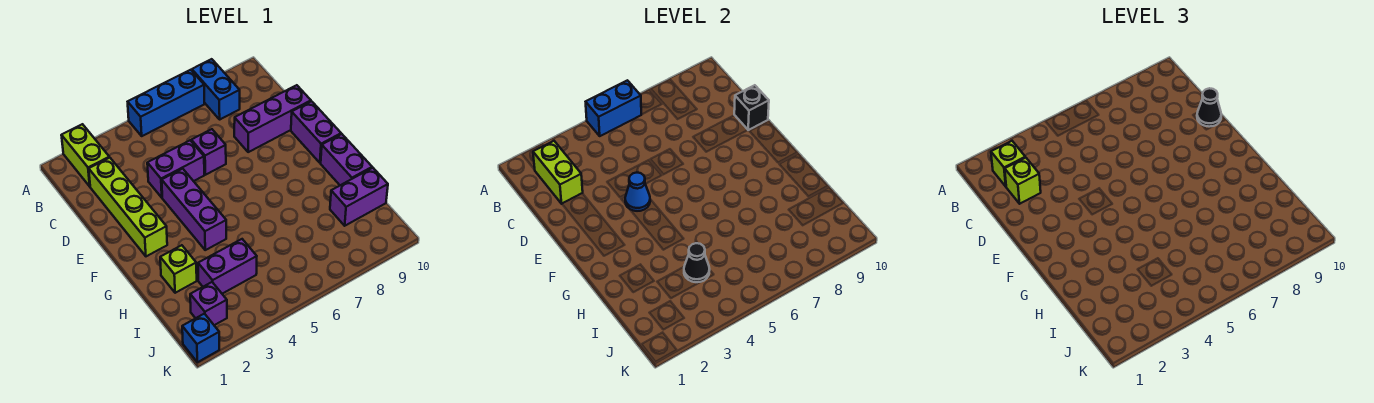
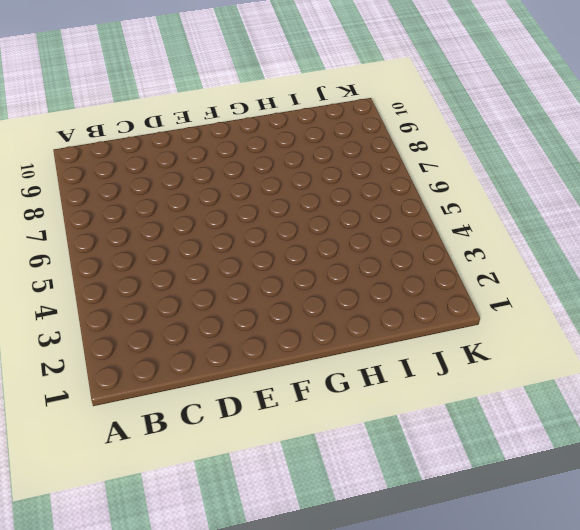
none -> lime brick A2:B2 level 1
none -> blue brick A5:A7 level 1
none -> blue brick A8:B8 level 1

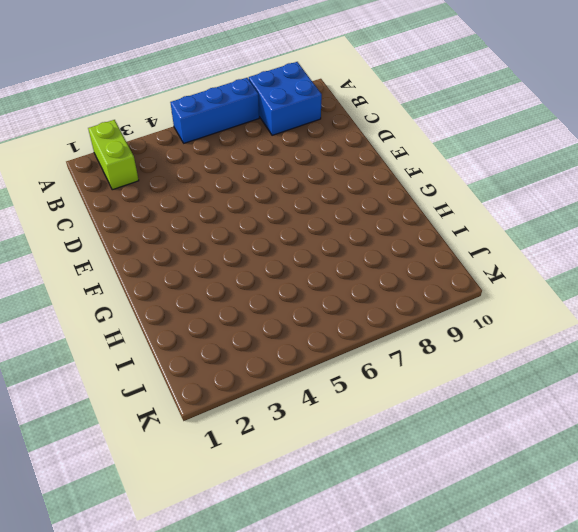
blue brick A8:B9 level 1 -> blue brick A8:B8 level 1
none -> lime brick C2:F2 level 1
none -> purple brick D4:D5 level 1
none -> purple brick D6 level 1

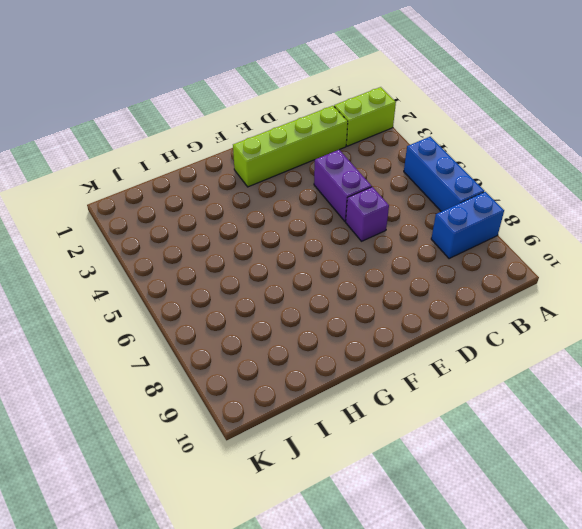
none -> purple brick D8:D10 level 1
none -> purple brick E4:G4 level 1
none -> purple brick E10:F10 level 1

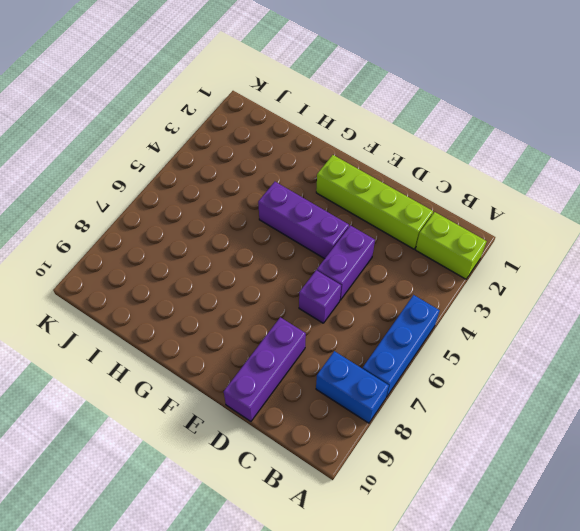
none -> purple brick E10:F10 level 1
none -> purple brick G10:H10 level 1
none -> lime brick H2 level 1

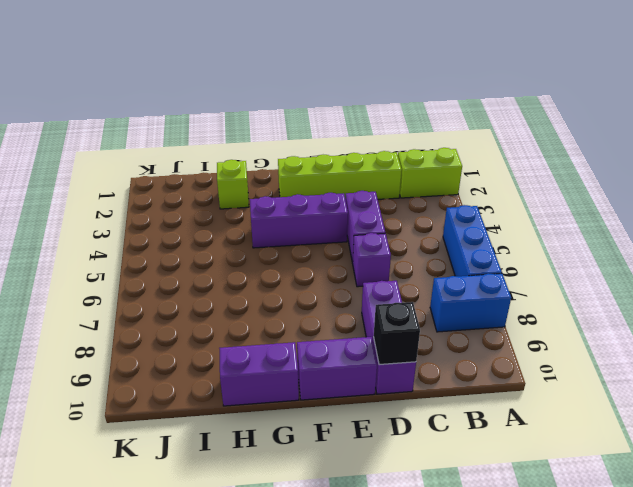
none -> purple brick I3:I4 level 1
none -> purple brick I9:I10 level 1
none -> purple brick J2 level 1

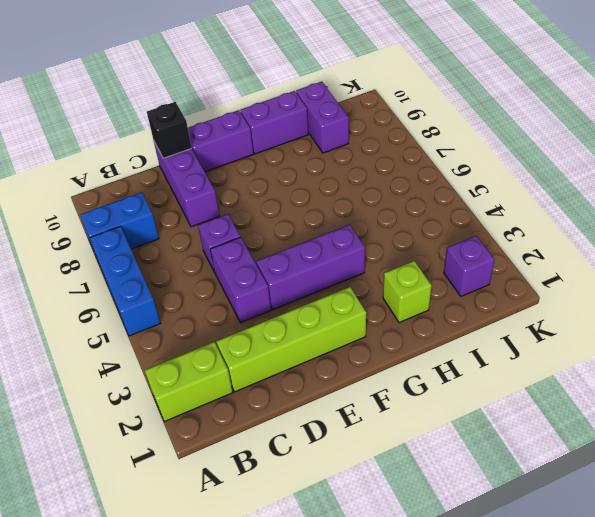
none -> purple brick I3:I4 level 1
none -> blue brick K1 level 1
none -> blue brick A5:A6 level 2

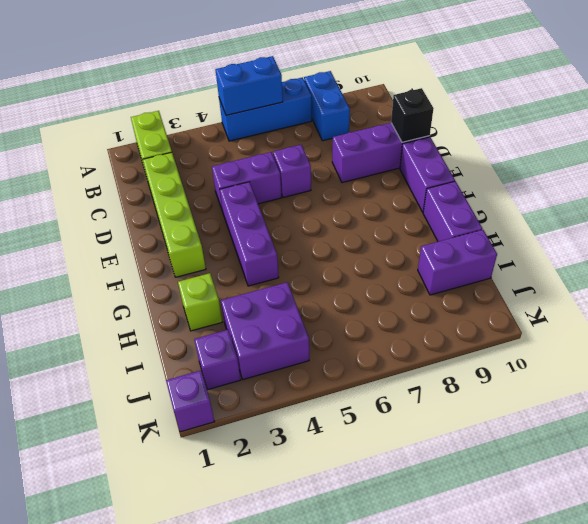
purple brick I3:J4 level 1 -> purple brick I3:I4 level 1
purple brick K1 level 1 -> blue brick K1 level 1
none -> lime brick B2:C2 level 2
none -> blue cone E4 level 2
none -> black cone I4 level 2

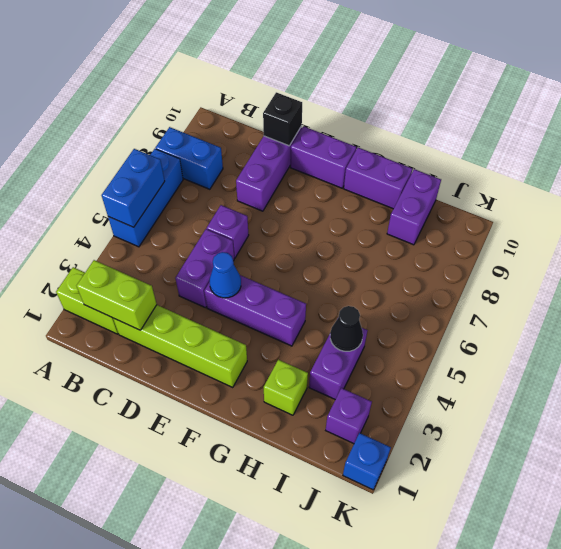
none -> lime brick B2 level 3
none -> lime brick C2 level 3
none -> black cone D10 level 3

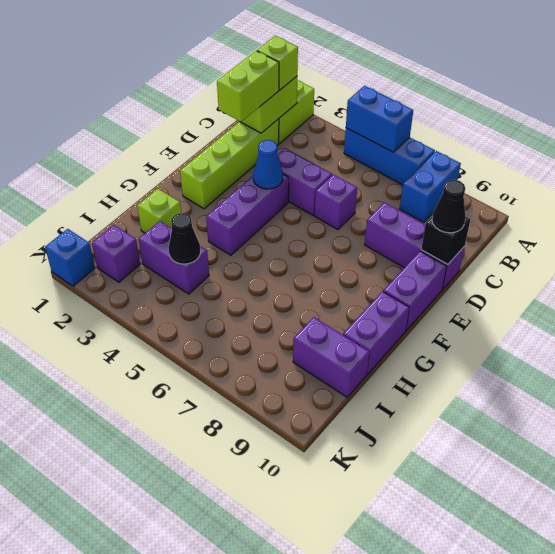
lime brick C2:D2 level 3 -> lime brick C2 level 3

